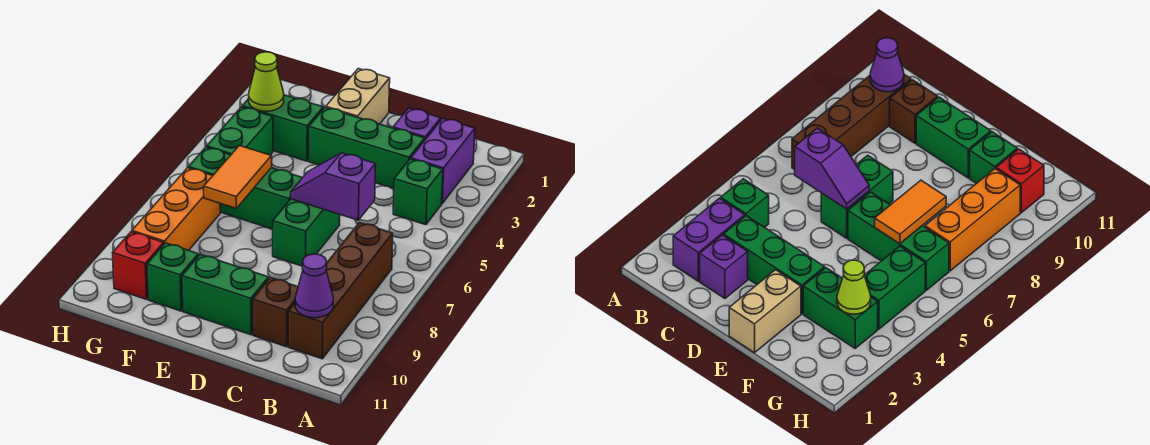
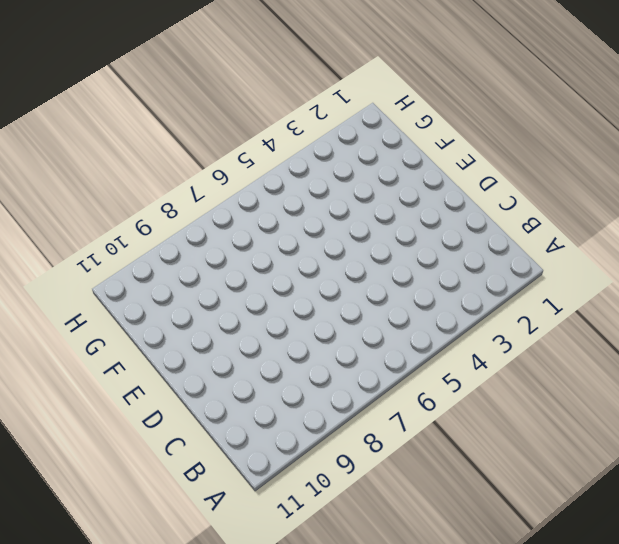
none -> purple brick B2:B3 level 1
none -> green brick B4 level 1
none -> brown brick B7:B10 level 1

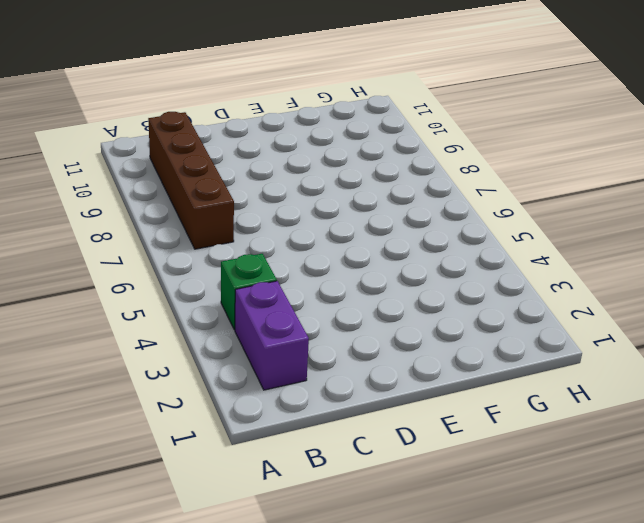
none -> purple brick C2 level 1
none -> green brick C3:E3 level 1
none -> brown brick C10 level 1

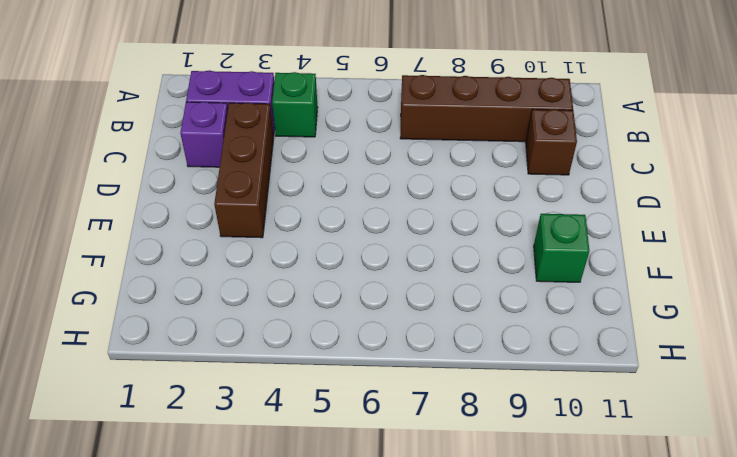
brown brick C3:E3 level 1 -> green brick C3:E3 level 1
none -> green brick D6:D7 level 1
none -> green brick D10:E10 level 1
none -> tan brick E1:E2 level 1

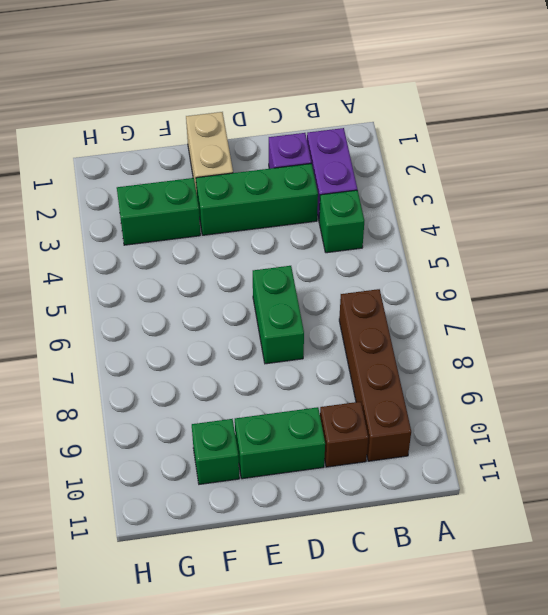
none -> green brick E6:G6 level 1
none -> green brick G4:G5 level 1
none -> orange brick G7:G9 level 1

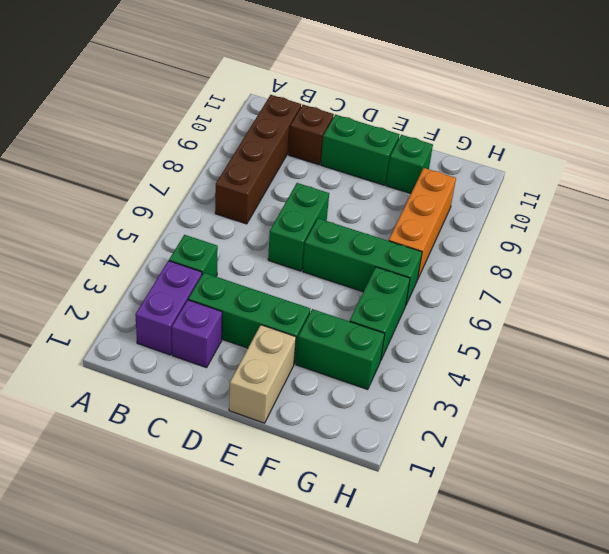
none -> red brick G10 level 1
none -> purple cone B10 level 2
none -> purple slope C6:D6 level 2 top C

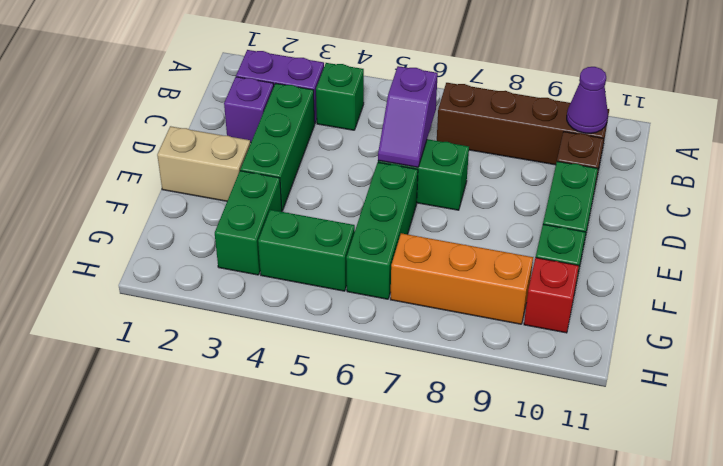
none -> orange tile F6:F7 level 2
none -> lime cone G3 level 2

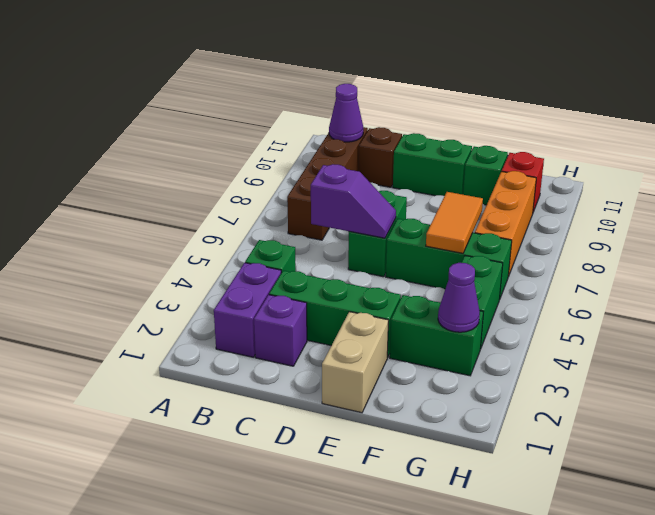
purple cone G3 level 2 -> lime cone G3 level 2

